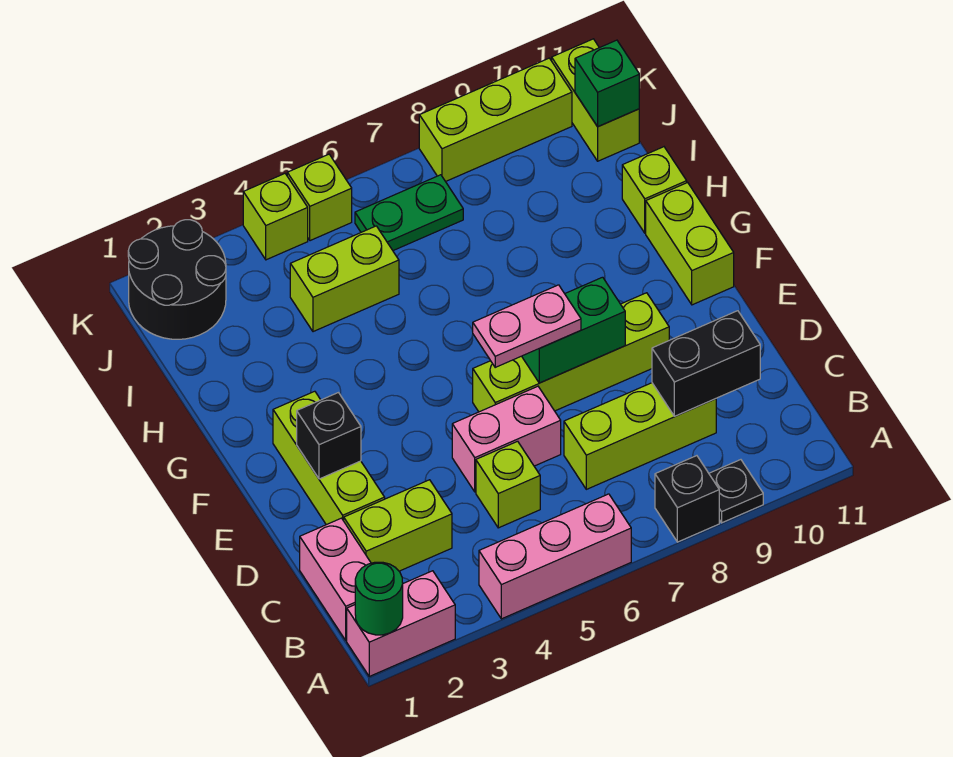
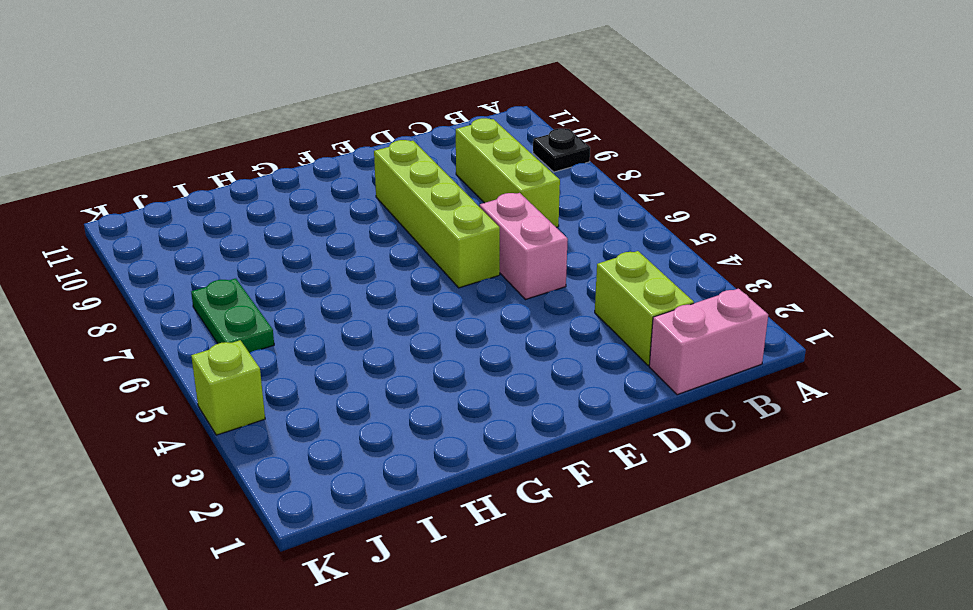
none -> pink brick A1:A2 level 1
none -> pink brick A4:A6 level 1
none -> black brick A8 level 1

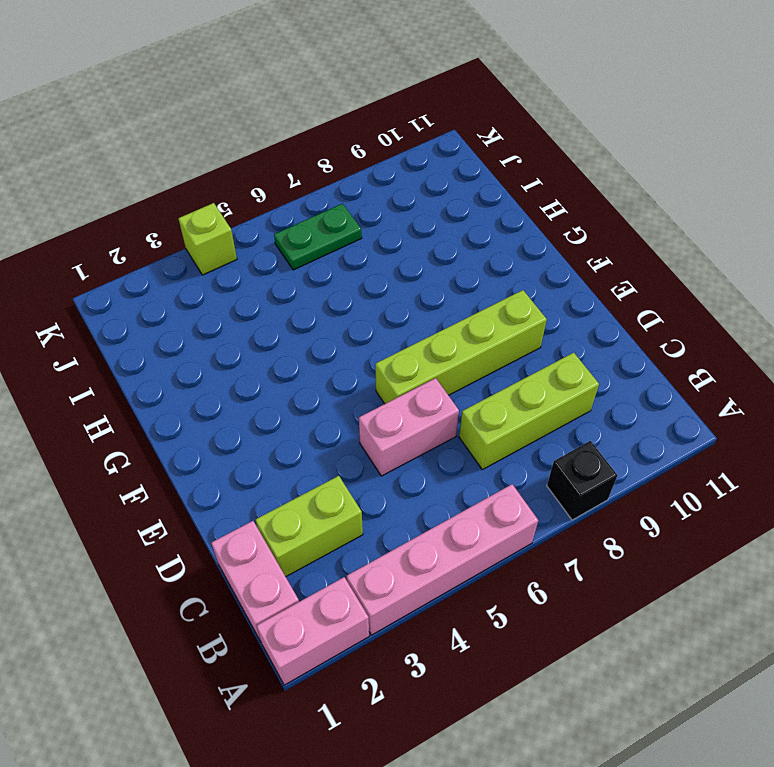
pink brick A3:A6 level 1 -> pink brick A4:A6 level 1
none -> black plate A9 level 1
none -> lime brick C5 level 1
none -> lime brick D2:F2 level 1

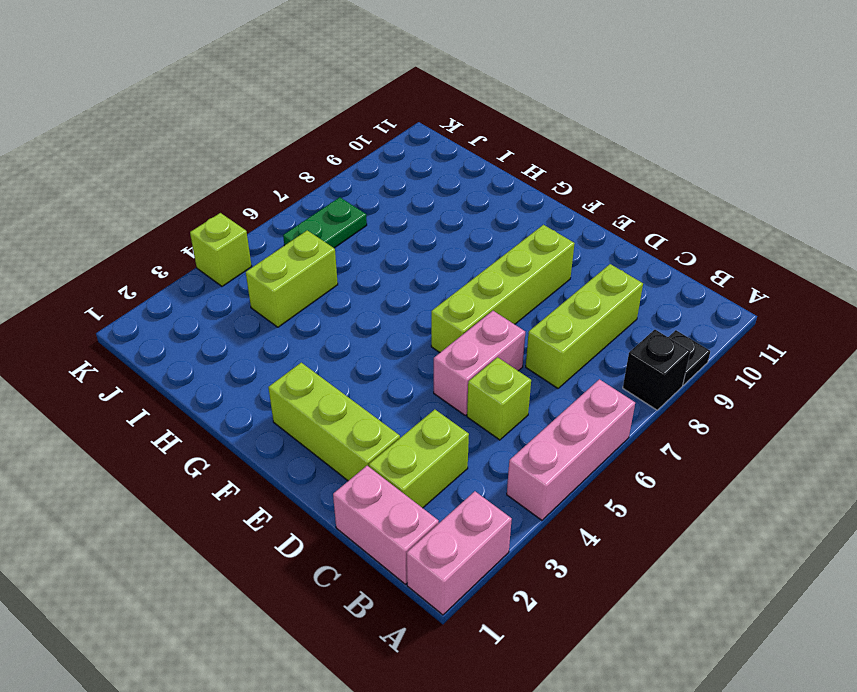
none -> lime brick F11:G11 level 1
none -> lime brick H11 level 1
none -> black round brick J1:K2 level 1

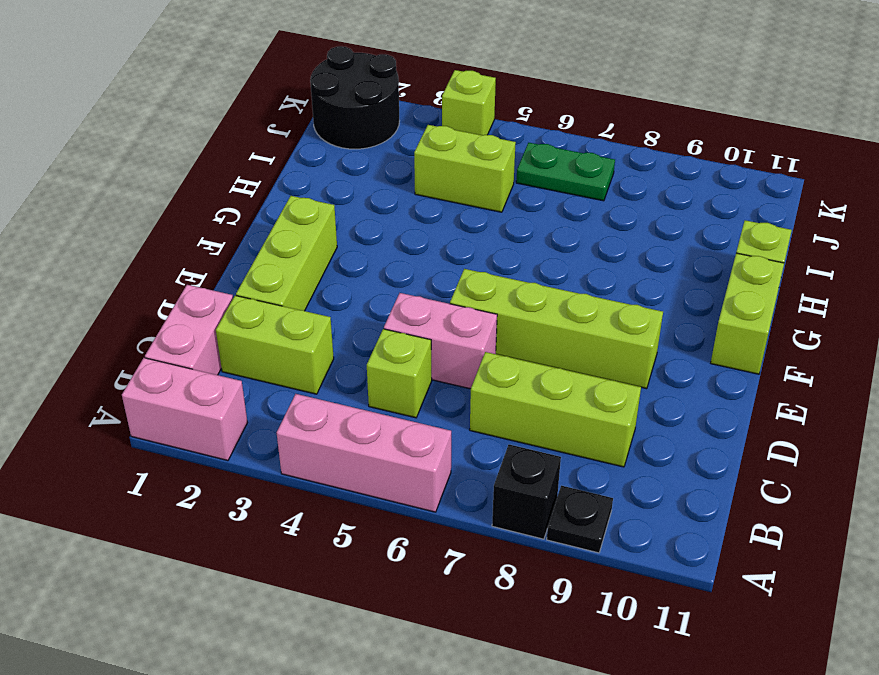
none -> lime brick J11:K11 level 1
none -> lime brick K5 level 1
none -> lime brick K8:K10 level 1

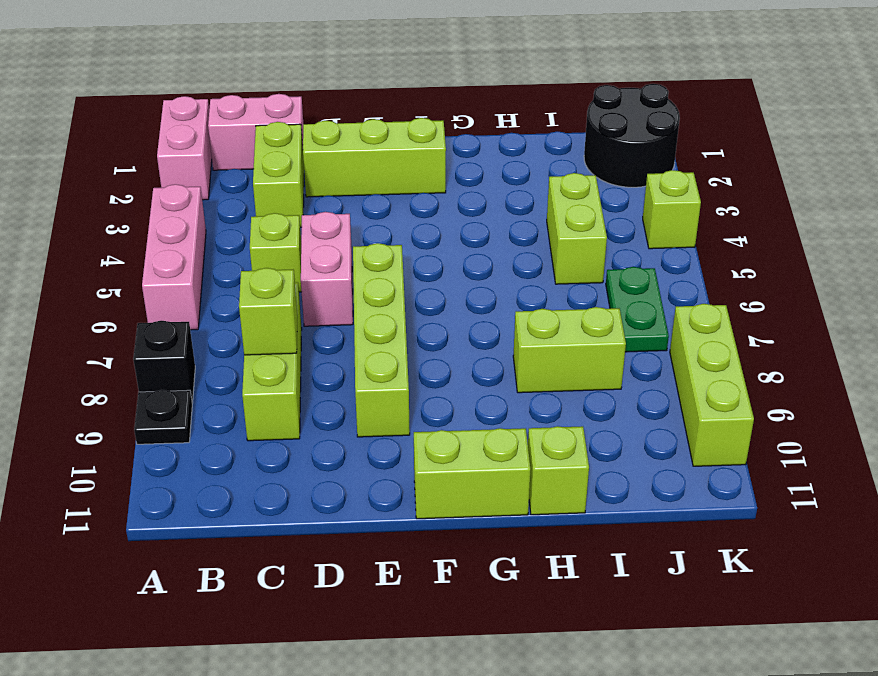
lime brick C8 level 2 -> lime brick K5 level 1
lime brick H8:I8 level 1 -> lime brick J11:K11 level 1
none -> green round brick A1 level 2
none -> black brick C9:C10 level 2
none -> black brick E2 level 2

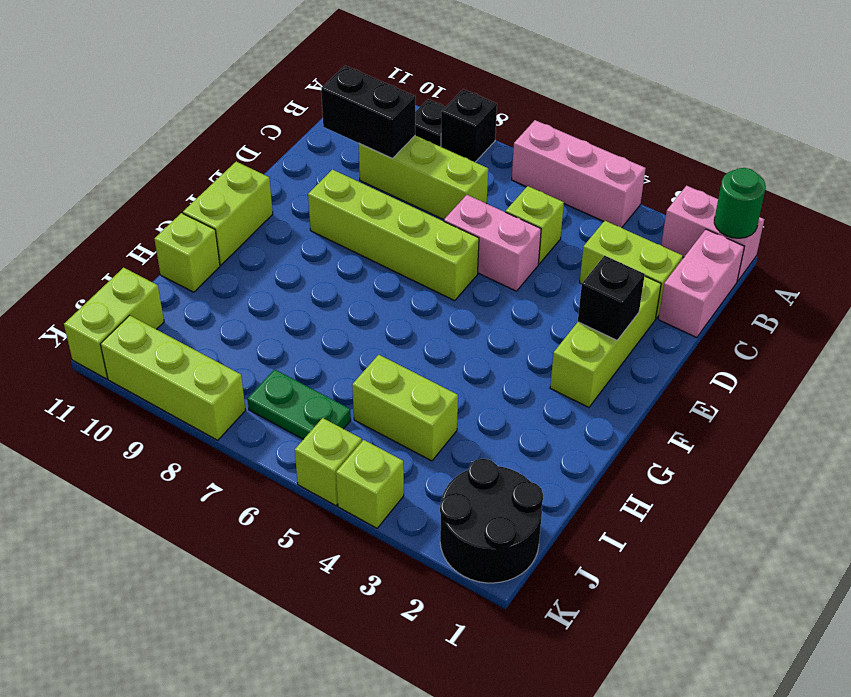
none -> green brick E7:E8 level 2
none -> green brick J11 level 2
none -> pink plate E6:E7 level 3

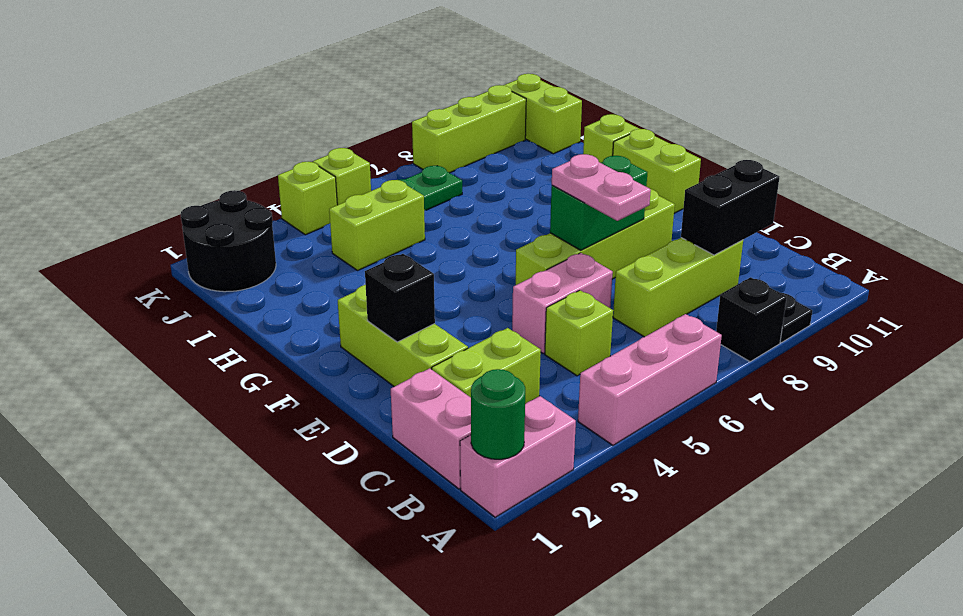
pink plate D7:E7 level 3 -> pink plate E6:E7 level 3
none -> green brick J11 level 2

